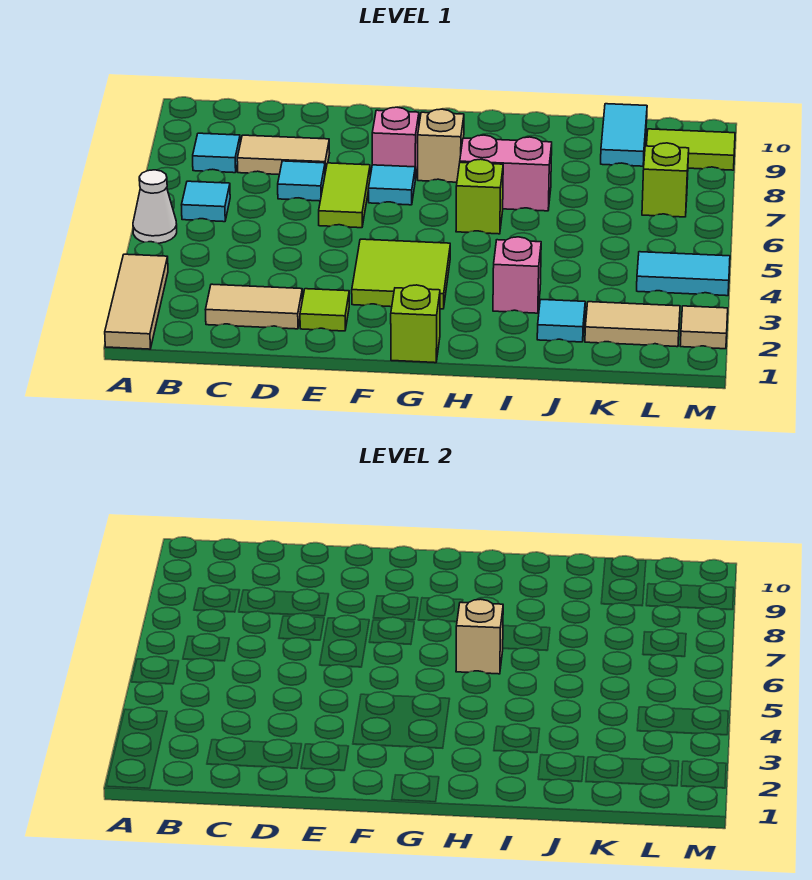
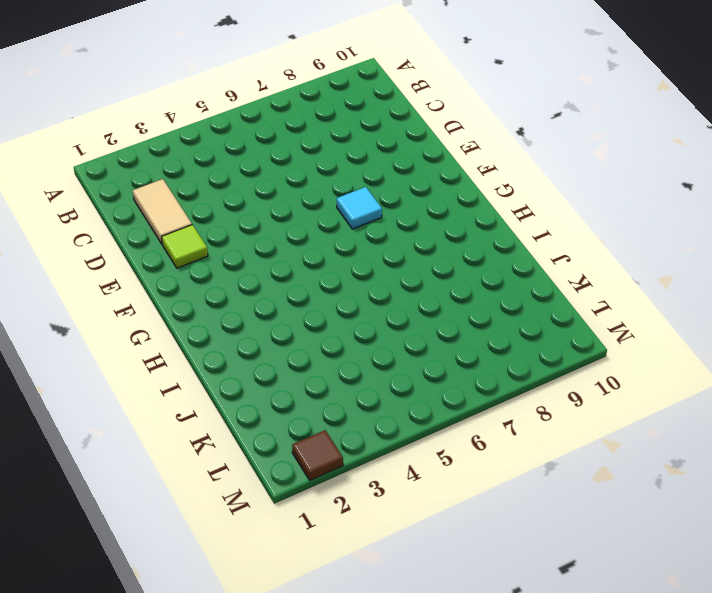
brown tile M2 level 1 -> tan tile M2 level 1
none -> tan tile A1:A3 level 1
none -> white cone A5 level 1
none -> cyan tile B6 level 1

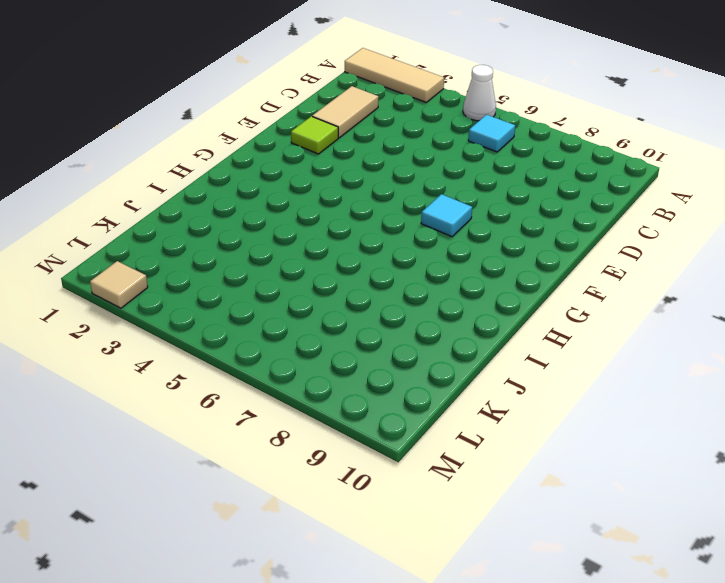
none -> cyan tile B8 level 1
none -> tan tile C8:D8 level 1
none -> cyan tile D7 level 1

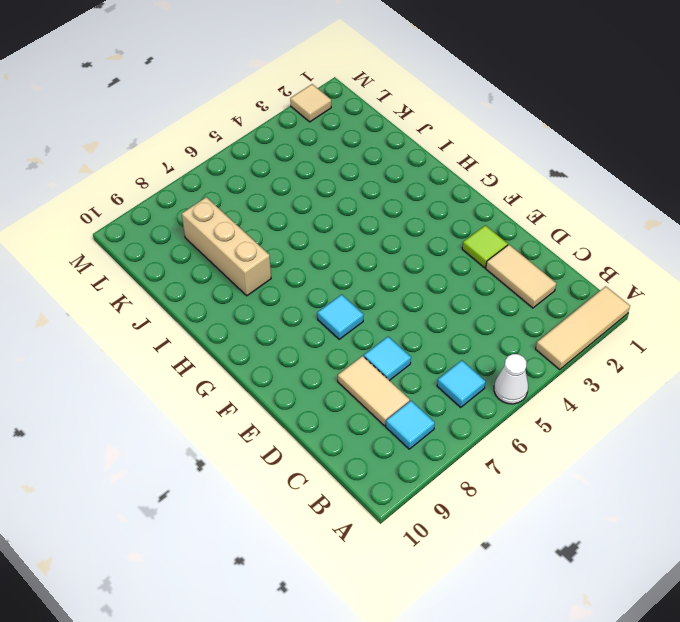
tan brick I8:K8 level 1 -> none
none -> lime tile E6:E7 level 1
none -> lime tile F3:G4 level 1
none -> pink brick F8 level 1

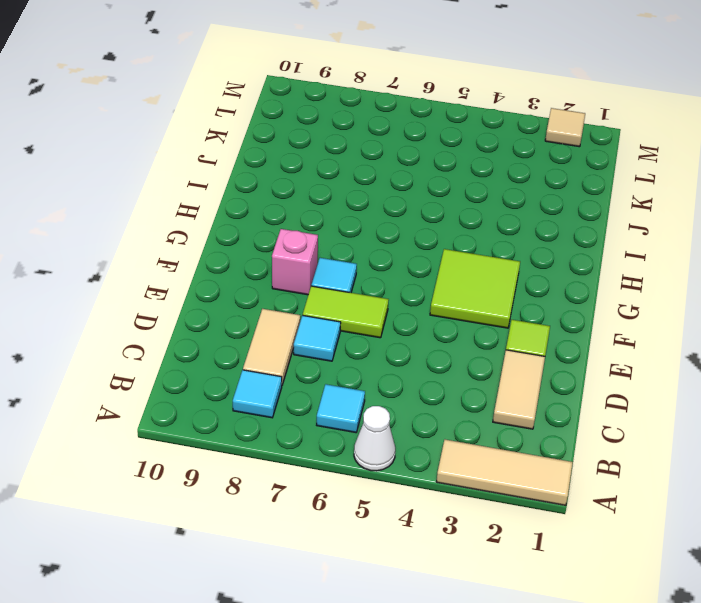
none -> lime brick G1 level 1
none -> tan brick G8 level 1
none -> lime brick H6 level 1

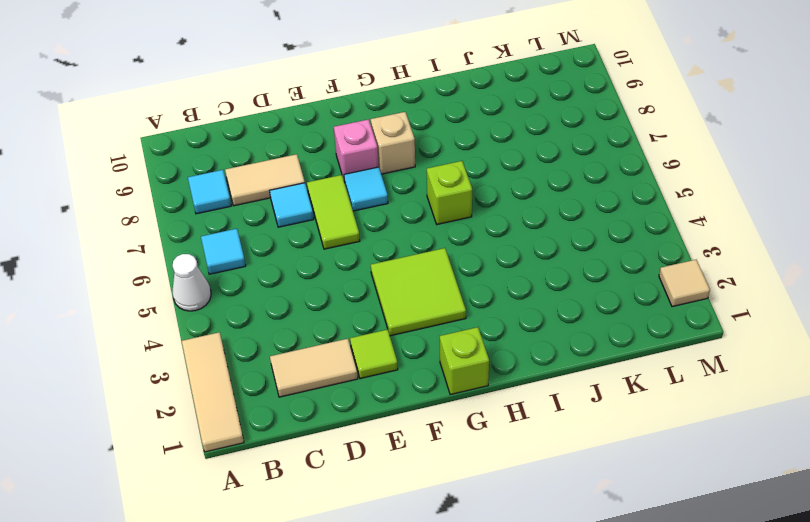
none -> pink brick H7:I7 level 1
none -> pink brick I3 level 1
none -> cyan tile J2 level 1

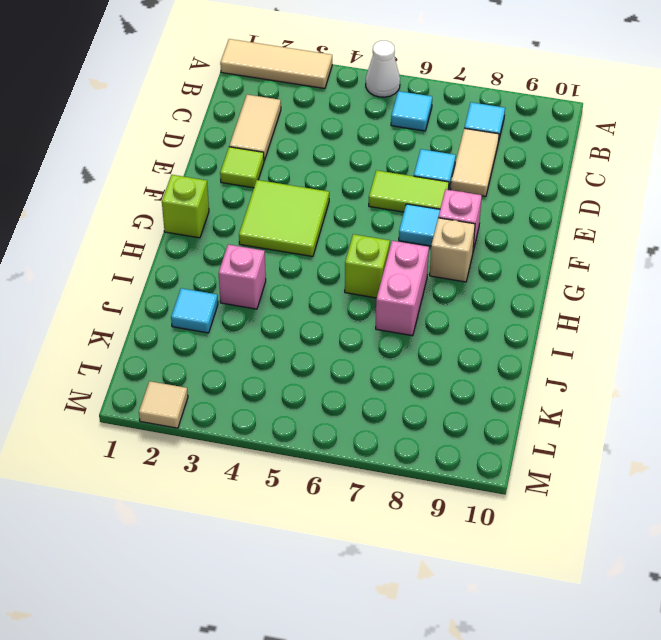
none -> tan tile K2:L2 level 1
none -> cyan tile K9:K10 level 1
none -> cyan tile L4:M4 level 1

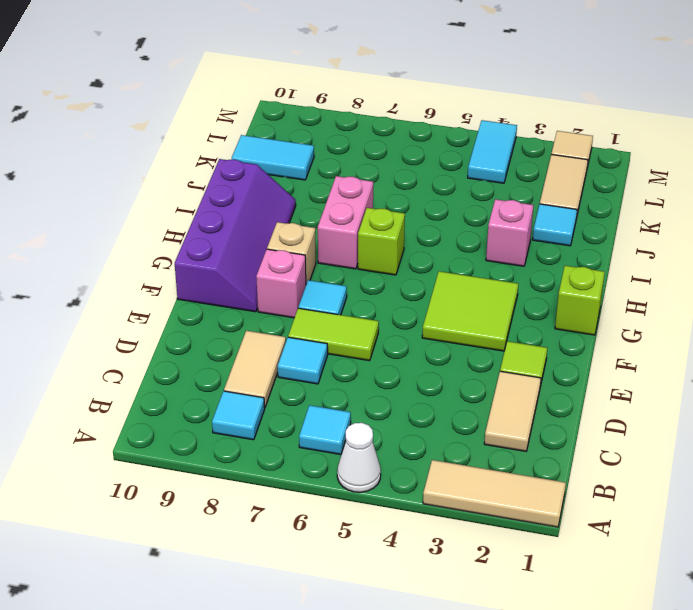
purple slope F9:I10 level 1 top 10 -> none
none -> lime brick L7 level 1
none -> lime tile L9:M9 level 1
none -> tan brick H6 level 2

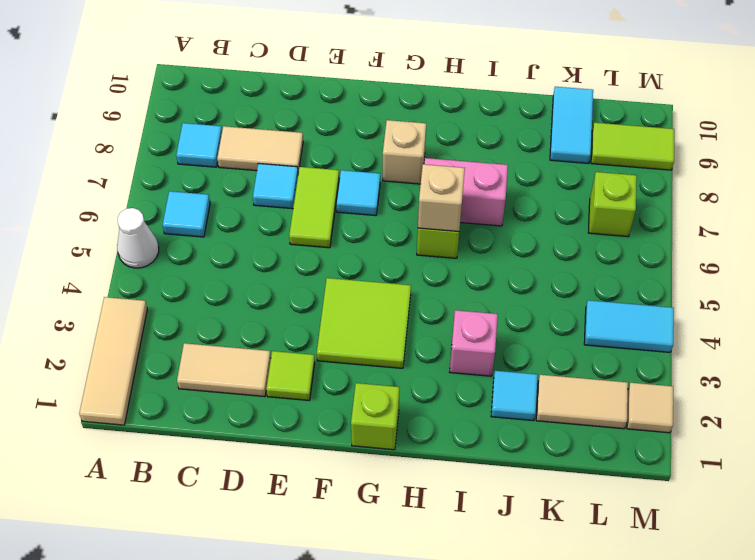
none -> pink brick F8 level 1

